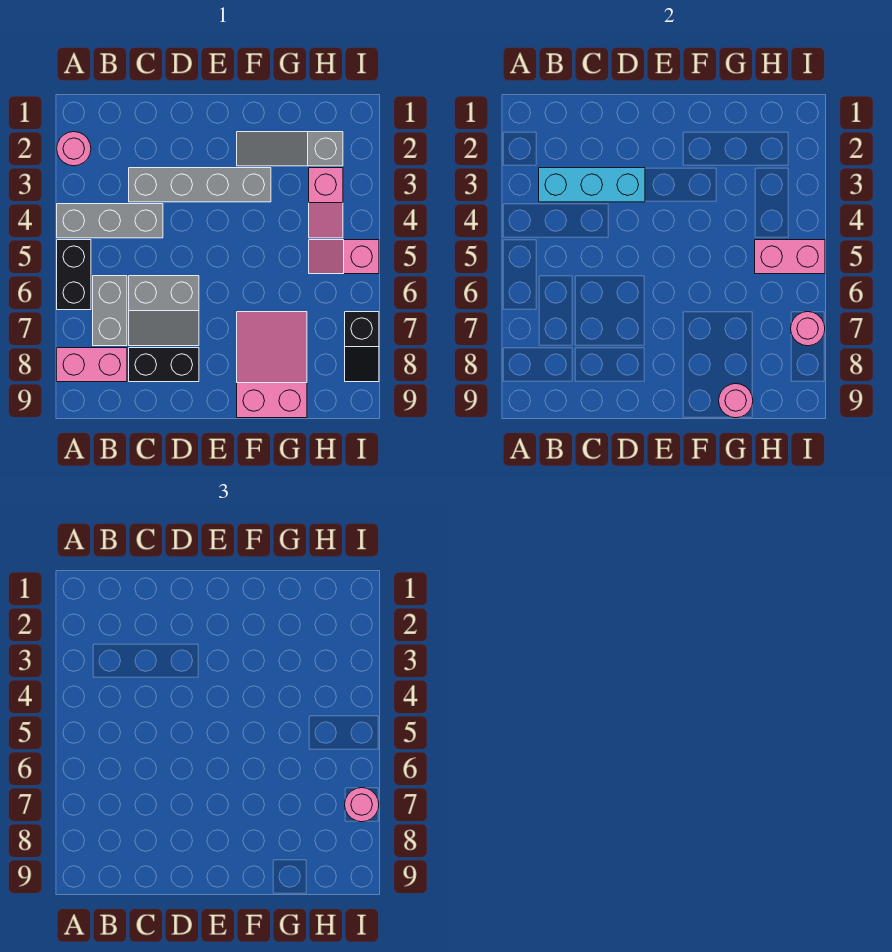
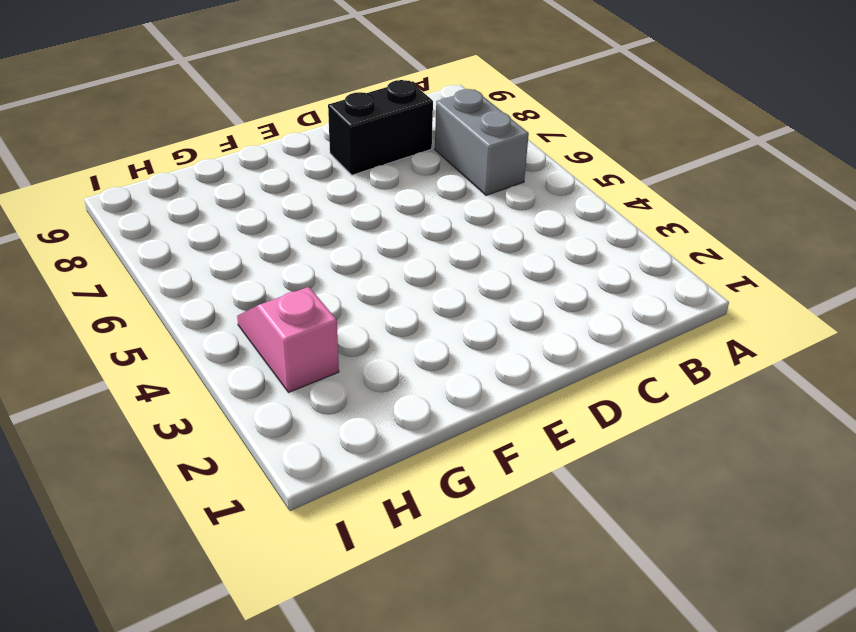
none -> pink round brick A2 level 1
none -> grey brick A4:C4 level 1
none -> black brick A5:A6 level 1

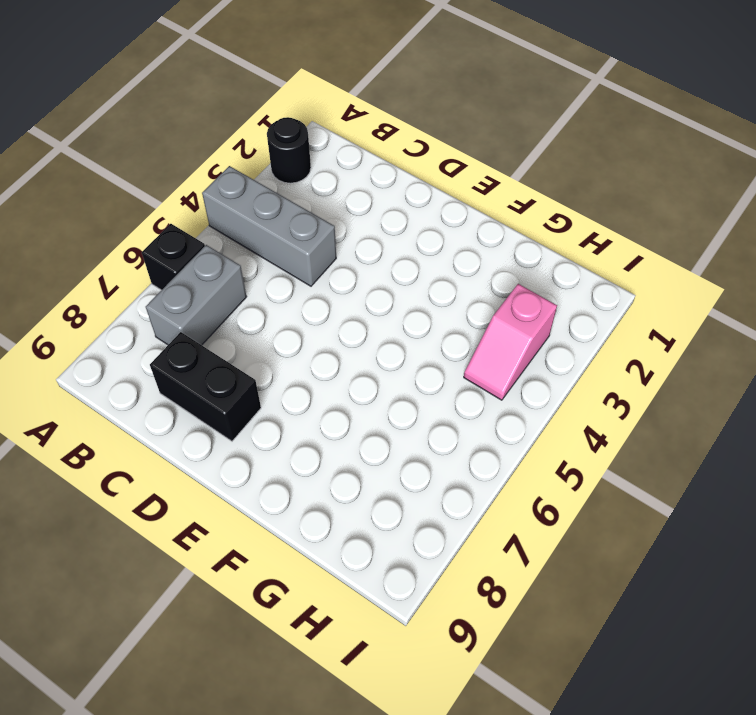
black round brick A2 level 1 -> pink round brick A2 level 1
black brick A6 level 1 -> black brick A5:A6 level 1
none -> pink brick A8:B8 level 1
none -> grey brick C3:F3 level 1
none -> grey slope C6:D7 level 1 top 6

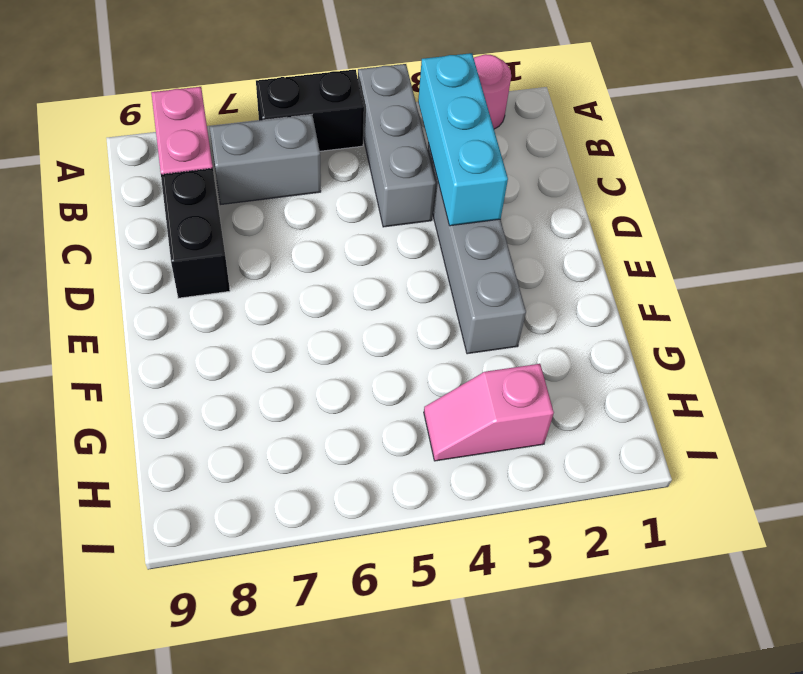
none -> grey slope C6:D7 level 1 top 6
none -> grey slope F2:H2 level 1 top H
none -> pink slope F7:G9 level 1 top 9

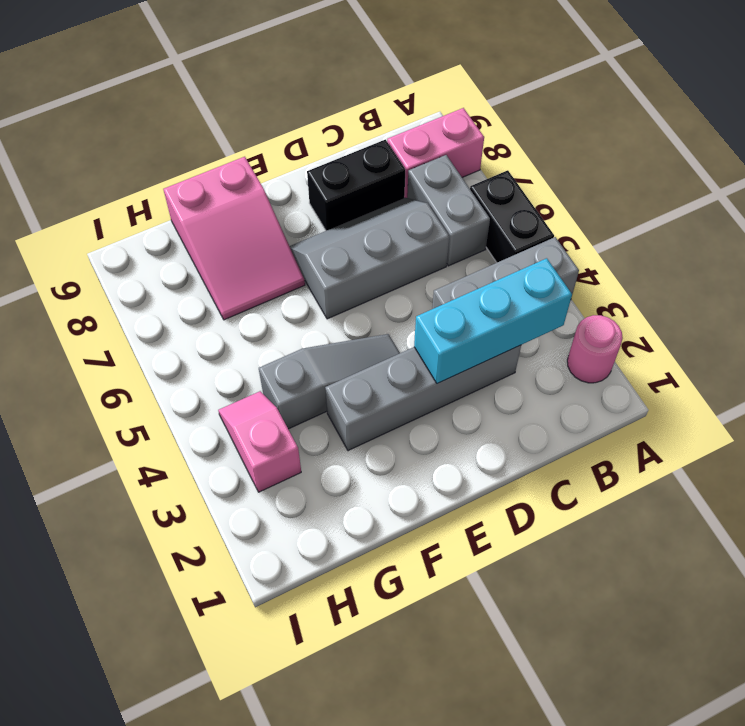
grey slope C6:E7 level 1 top 6 -> grey slope C6:D7 level 1 top 6
grey slope E4:G4 level 1 top G -> grey slope F2:H2 level 1 top H
none -> pink slope H5:I5 level 1 top I
none -> black slope I7:I8 level 1 top 7
none -> pink round brick G9 level 2

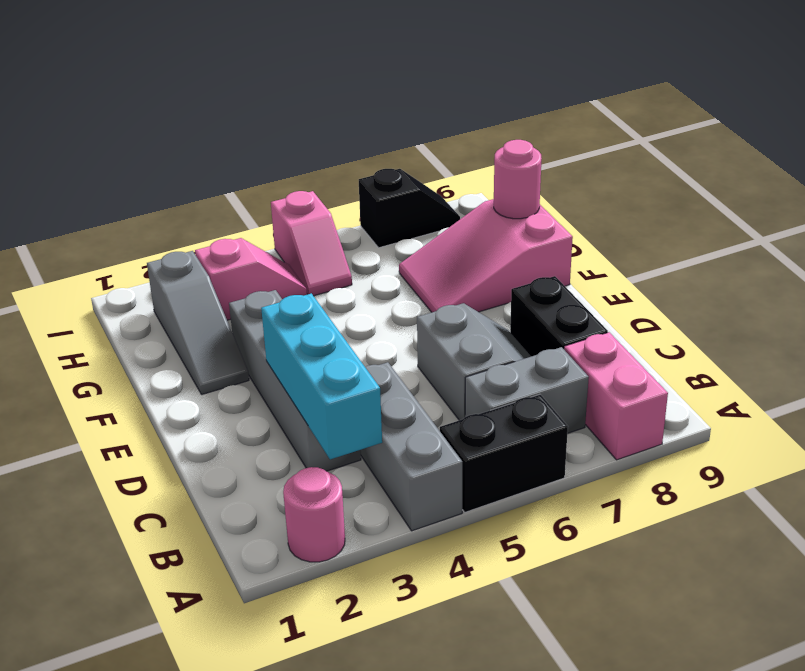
none -> pink brick H5:I5 level 2
none -> pink round brick I7 level 2
none -> pink round brick I7 level 3

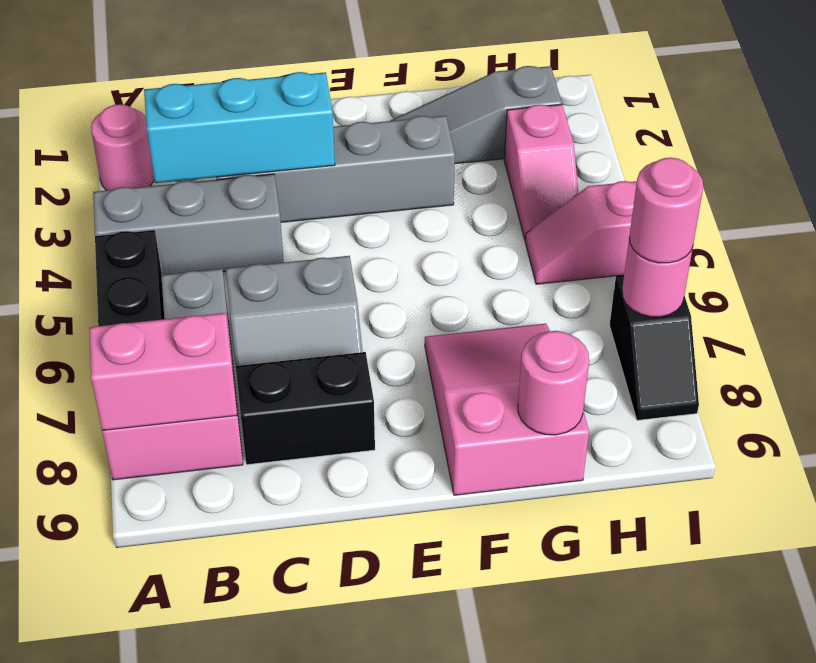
pink brick A8:B8 level 2 -> pink brick H5:I5 level 2

